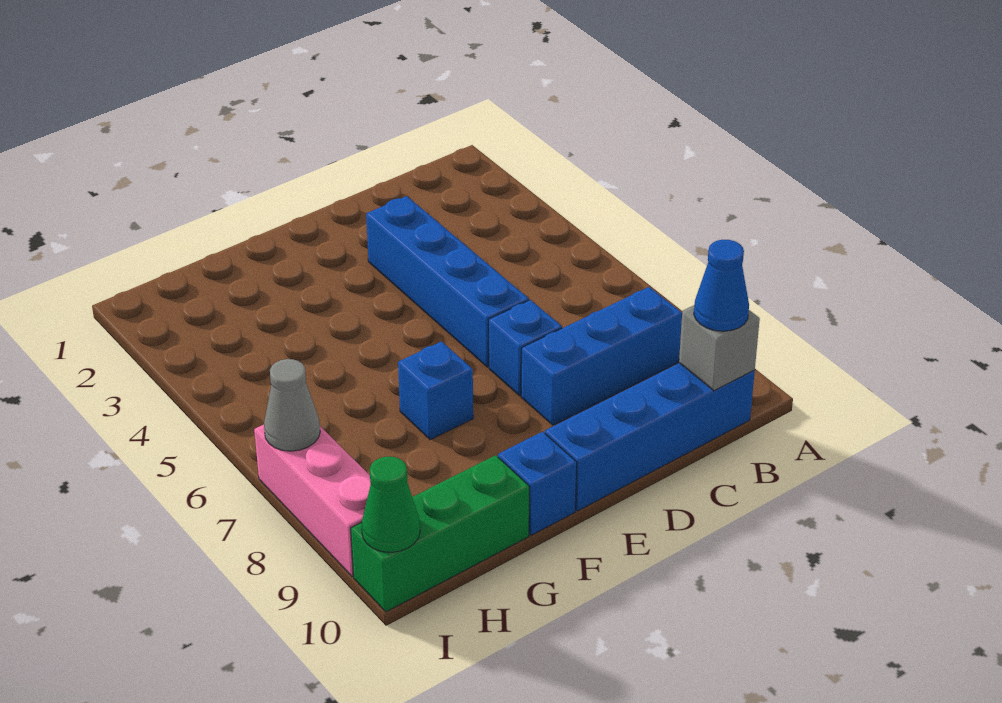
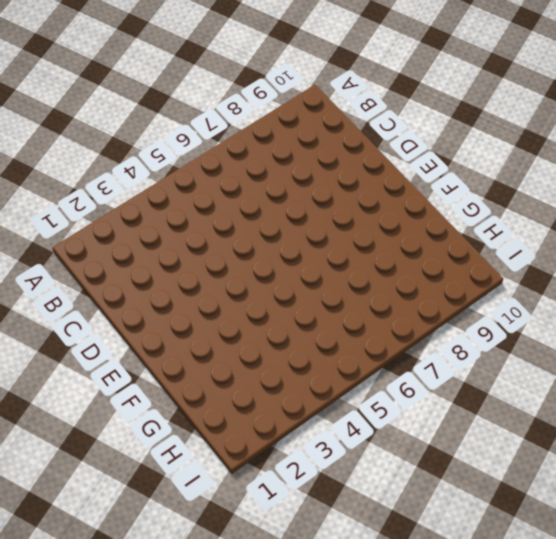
none -> blue brick B8:D8 level 1
none -> blue brick B10:E10 level 1
none -> blue brick D3:D6 level 1

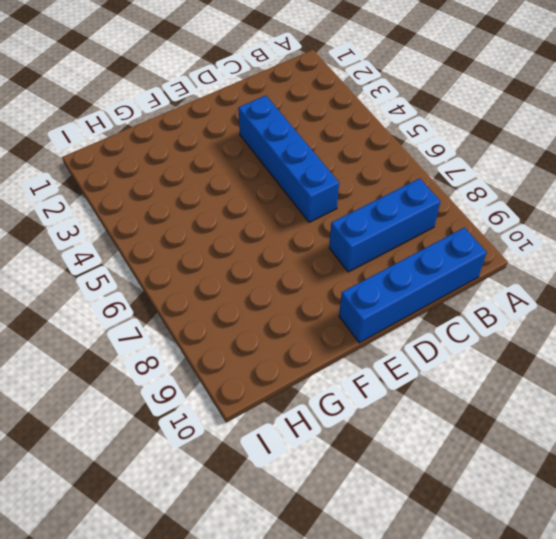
none -> blue brick D7 level 1
none -> blue brick F7 level 1
none -> blue brick F10 level 1

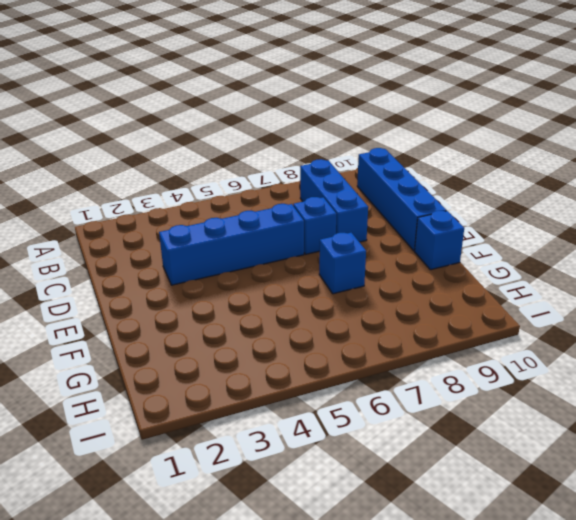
none -> green brick G10:I10 level 1
none -> pink brick I7:I9 level 1
none -> grey brick B10 level 2

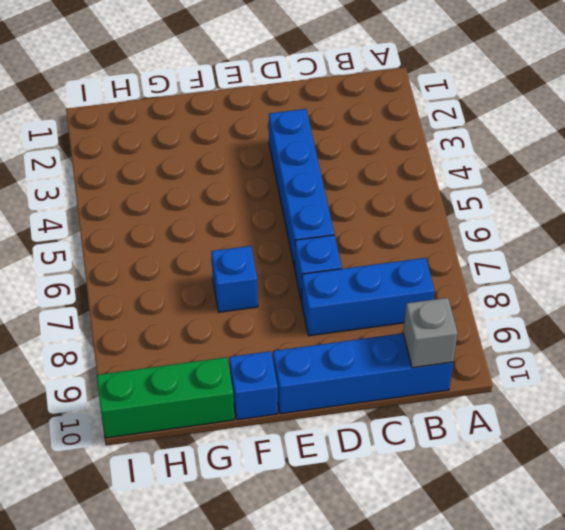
none -> pink brick I7:I9 level 1
none -> grey cone I7 level 2
none -> green cone I10 level 2

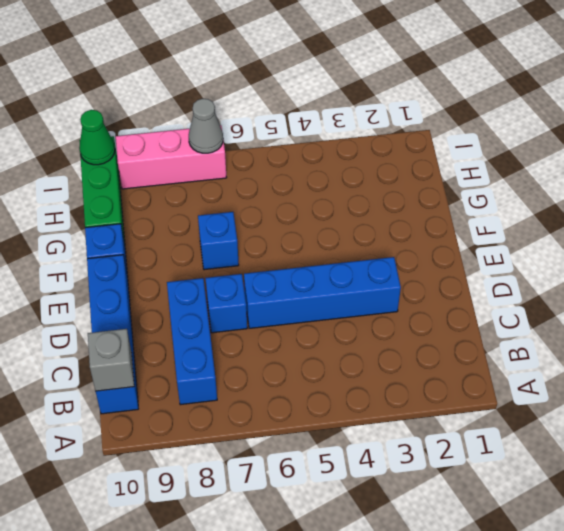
none -> blue cone B10 level 3

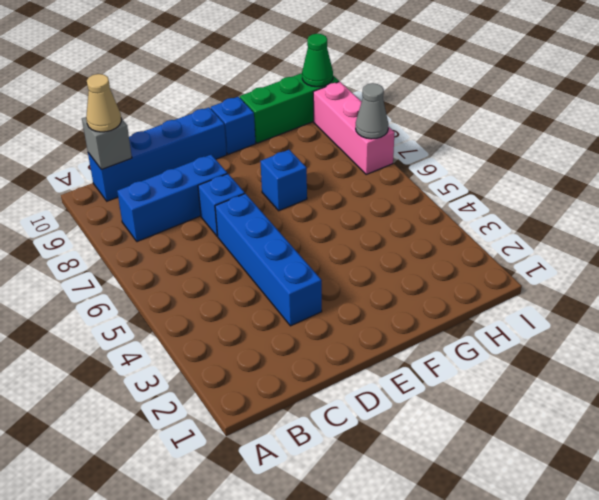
tan cone B10 level 3 -> blue cone B10 level 3

